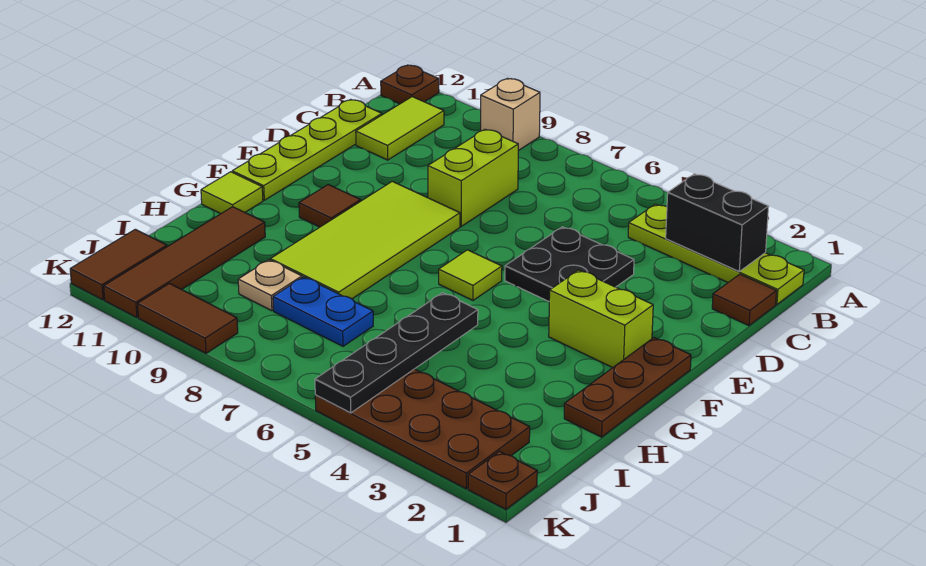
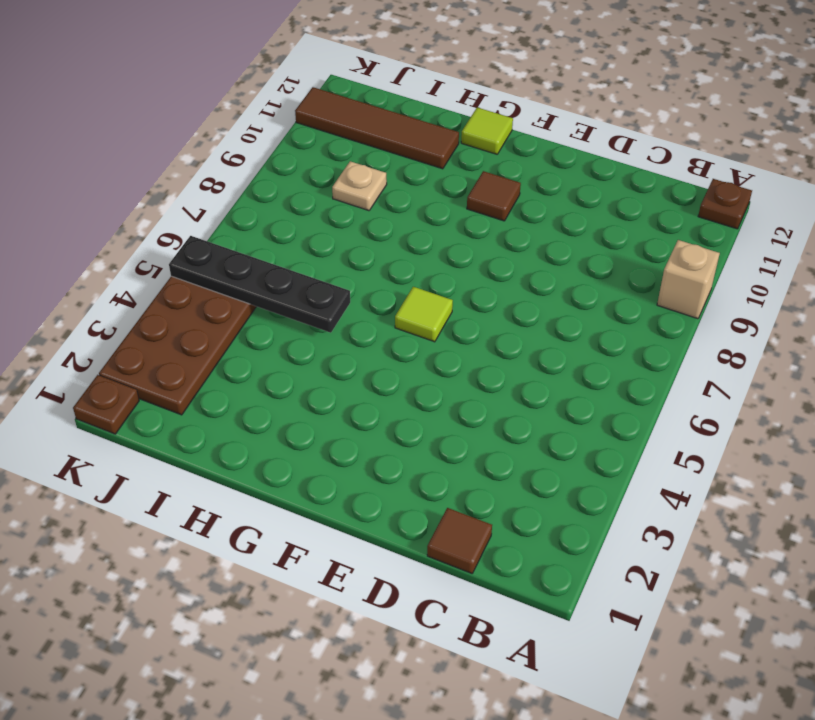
none -> lime plate B1:B4 level 1
none -> lime tile B11:C11 level 1
none -> lime brick C8:D8 level 1

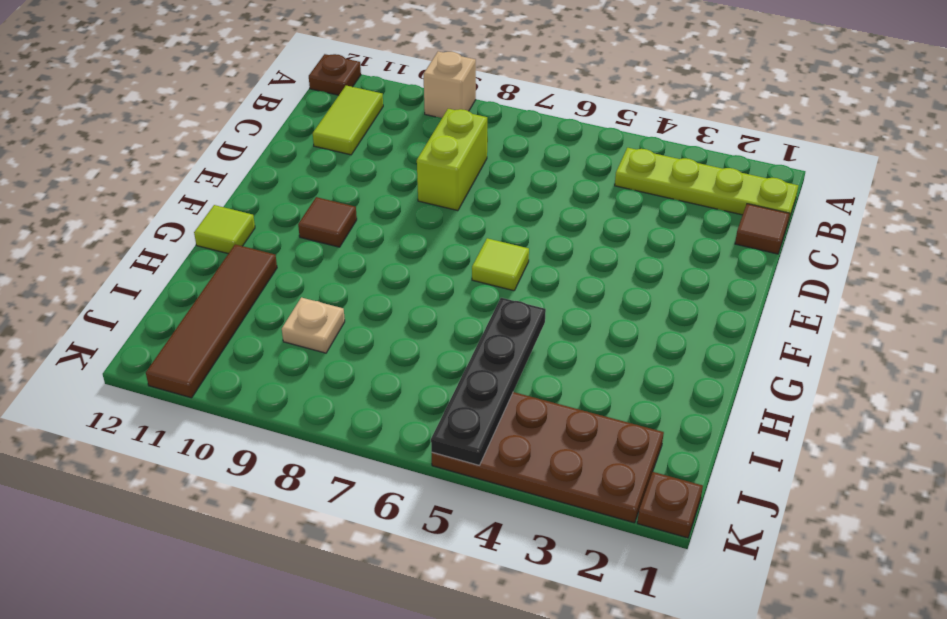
none -> lime plate C12:F12 level 1
none -> black plate D4:E5 level 1
none -> lime tile E8:H9 level 1

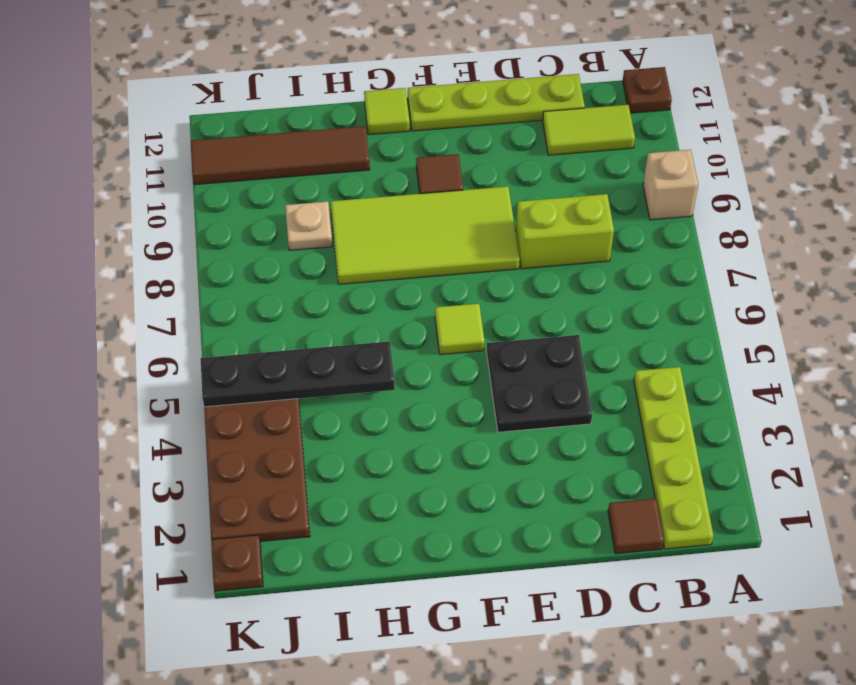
none -> brown plate F1:H1 level 1
none -> lime brick F2:F3 level 1
none -> blue plate I7:I8 level 1

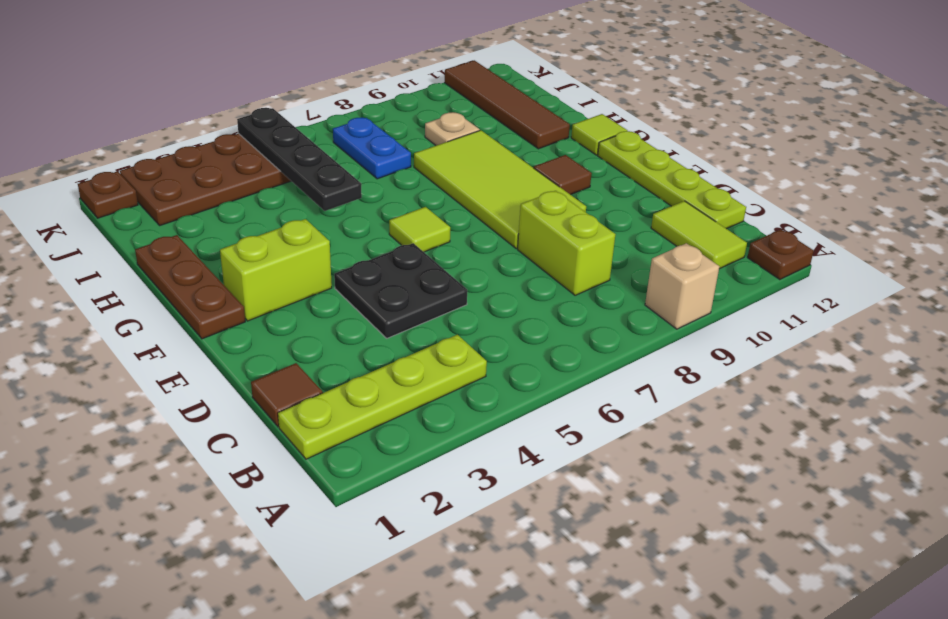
blue plate I7:J7 level 1 -> blue plate I7:I8 level 1
none -> brown tile J12:K12 level 1
none -> brown tile K9:K10 level 1
none -> black brick B2:B3 level 2

